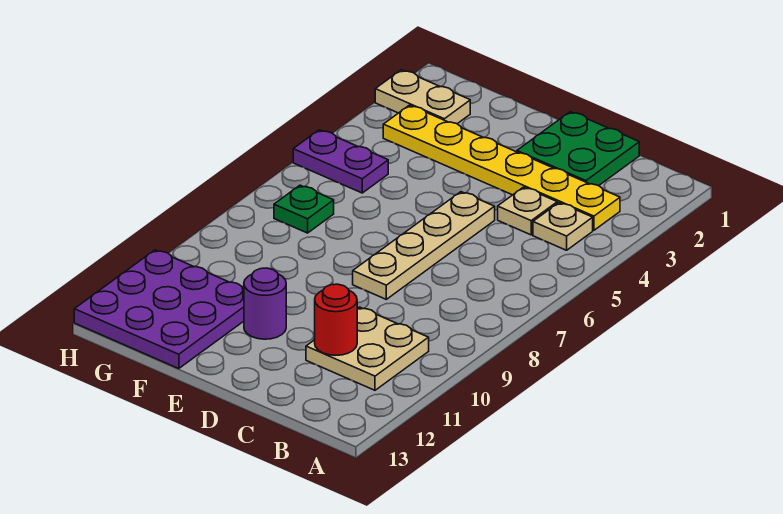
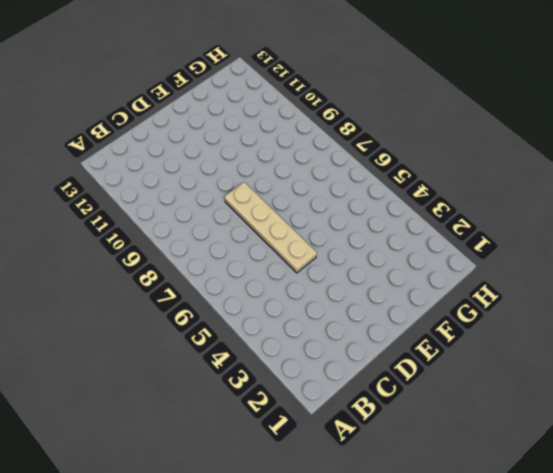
none -> yellow plate B3:G3 level 1
none -> tan plate B4 level 1
none -> tan plate B10:C11 level 1

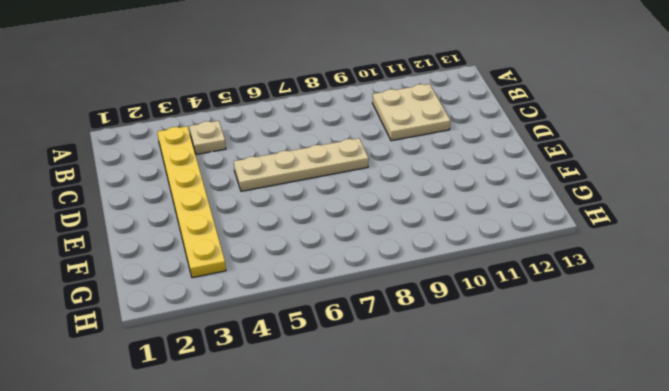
none -> green plate C1:D2 level 1
none -> tan plate C4 level 1
none -> purple round brick E11 level 1

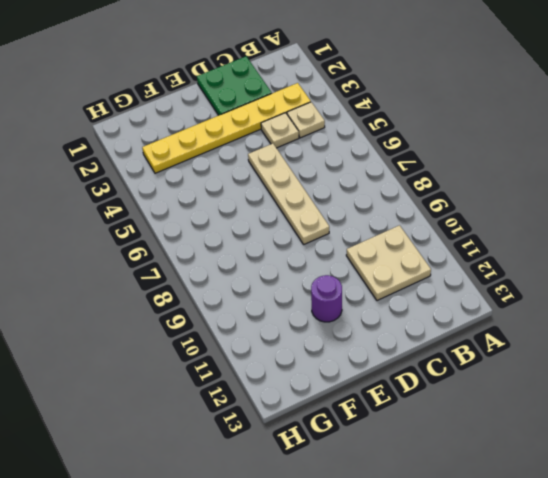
none -> purple plate F11:H13 level 1
none -> tan plate G2:H2 level 1
none -> purple plate G5:H5 level 1

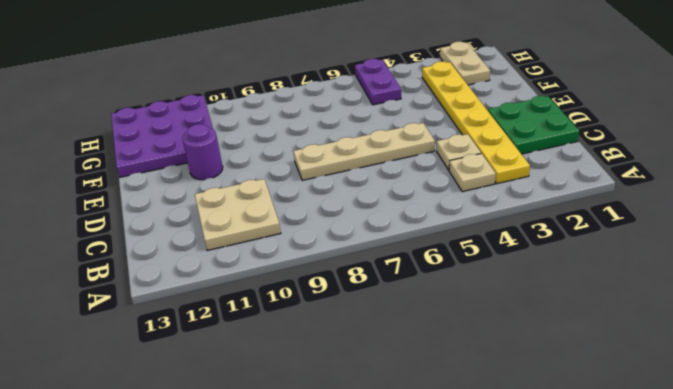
none -> green plate G7 level 1
none -> red round brick C11 level 2

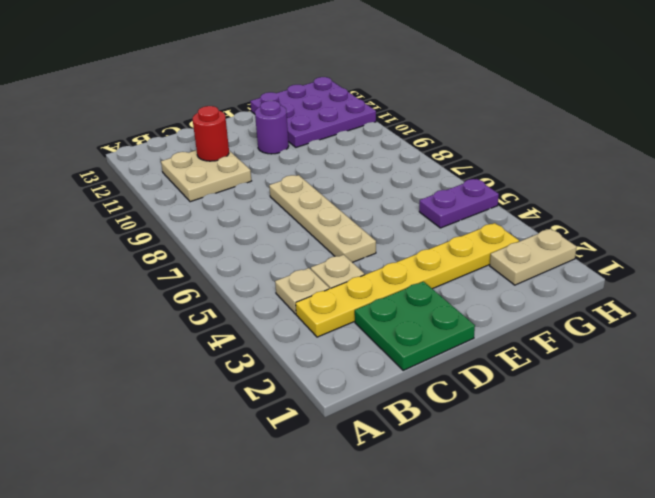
none -> green plate G7 level 1

